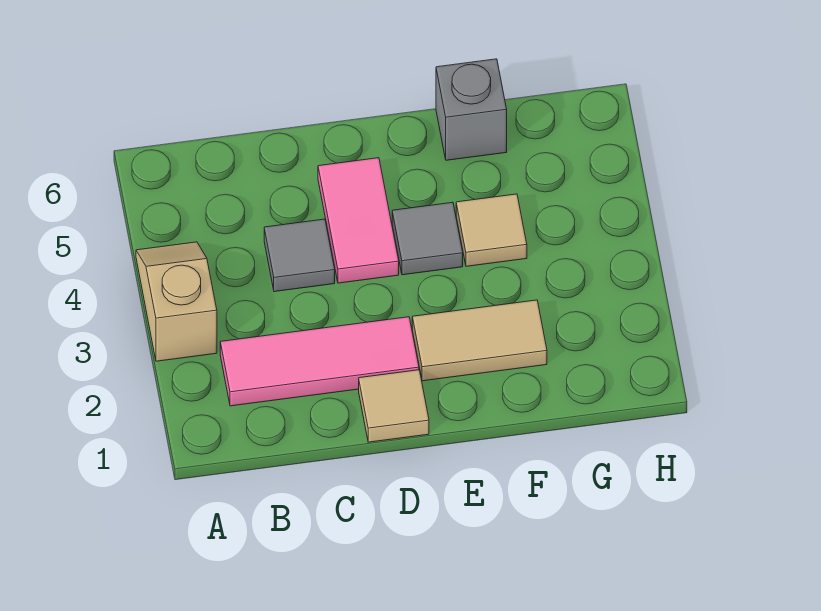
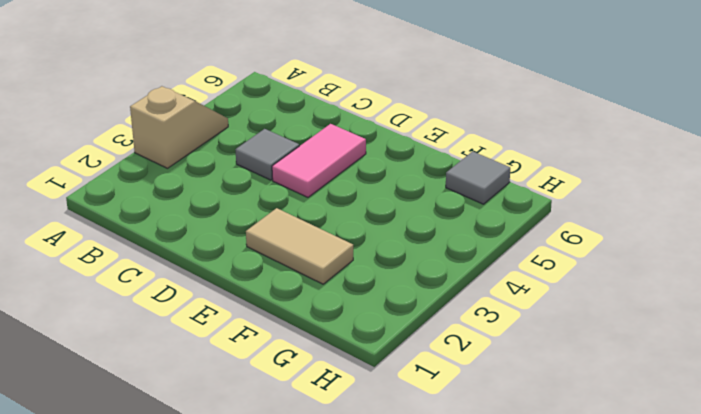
grey tile G6 level 1 -> grey tile E4 level 1
none -> pink tile B2:D2 level 1
none -> tan tile D1 level 1

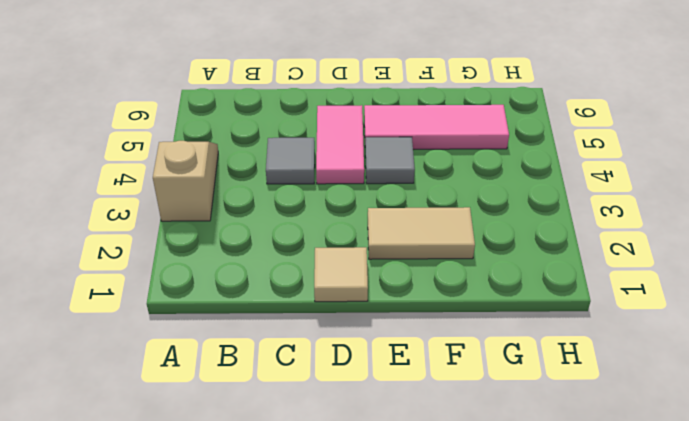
pink tile E5:G5 level 1 -> pink tile B2:D2 level 1
none -> tan tile F4 level 1
none -> grey brick F6 level 1

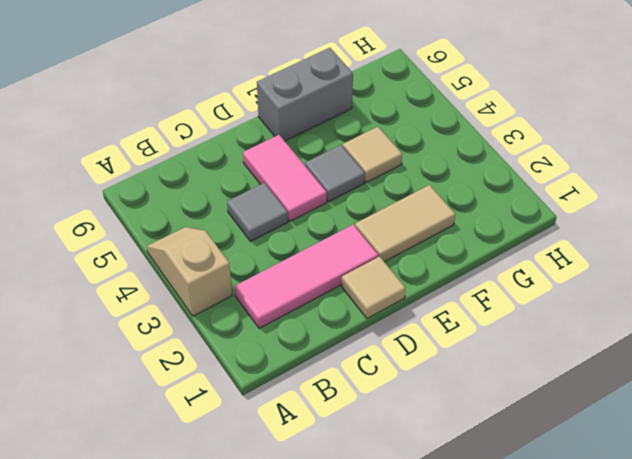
grey brick E6:F6 level 1 -> grey brick F6 level 1

